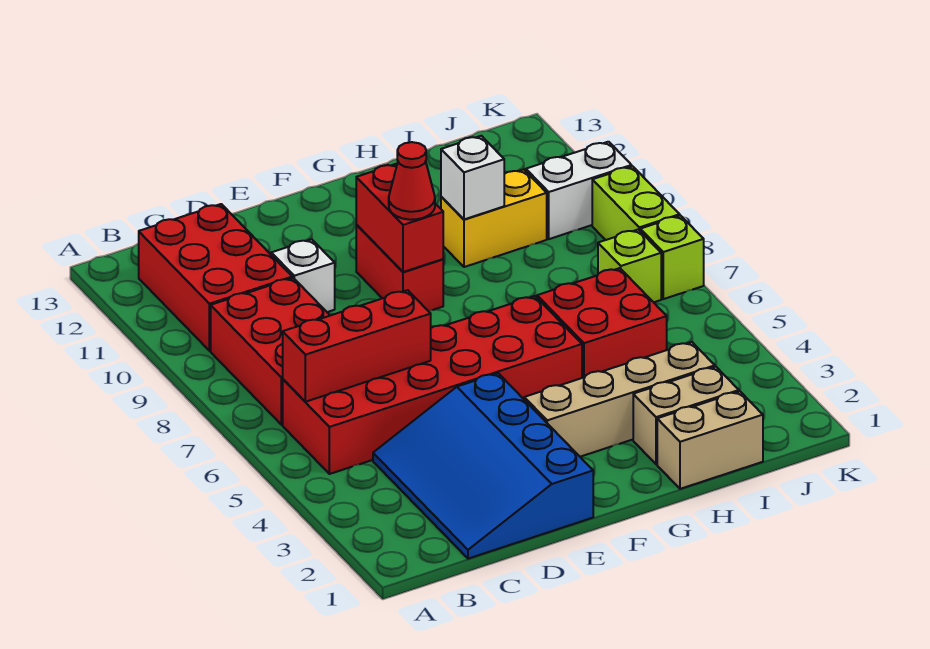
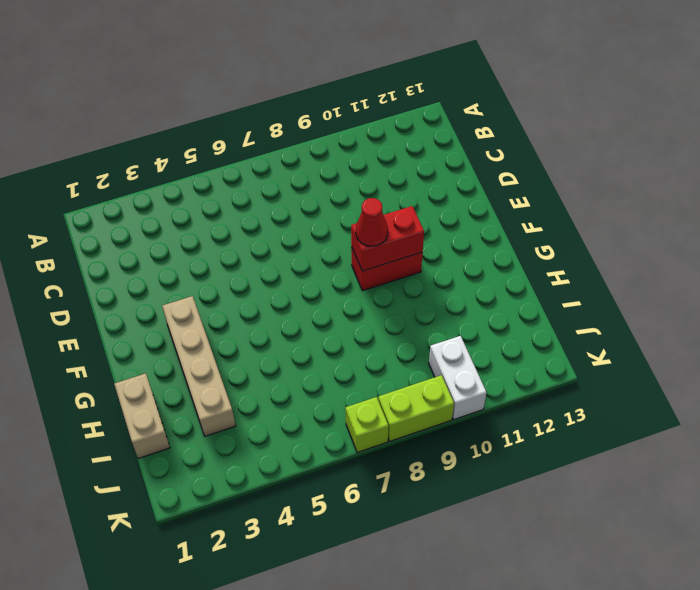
none -> red brick B5:G6 level 1
none -> red brick B7:C9 level 1
none -> red brick B10:C12 level 1

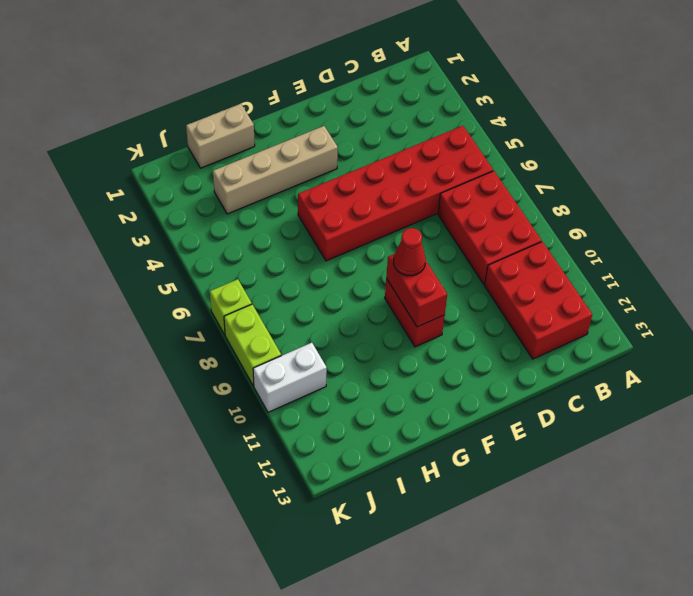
none -> blue slope C1:E4 level 1 top E
none -> white brick D10 level 1
none -> tan brick H2:I2 level 1

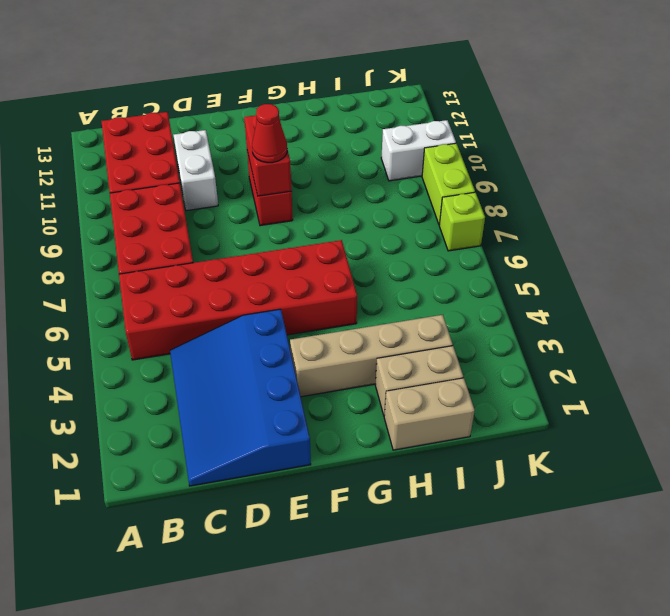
white brick D10:D11 level 1 -> white brick D10 level 1
none -> red brick H5:I6 level 1
none -> yellow brick H10:I10 level 1
none -> lime brick J7 level 1

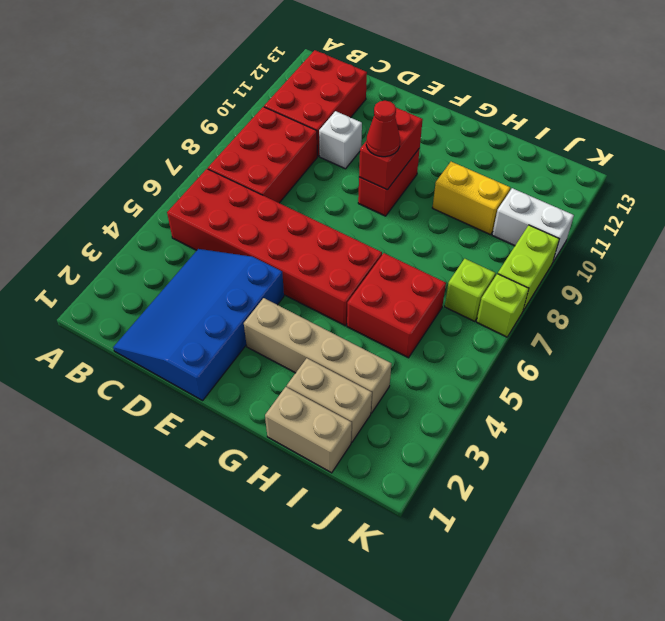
none -> red brick B6:D6 level 2
none -> white brick H10 level 2

